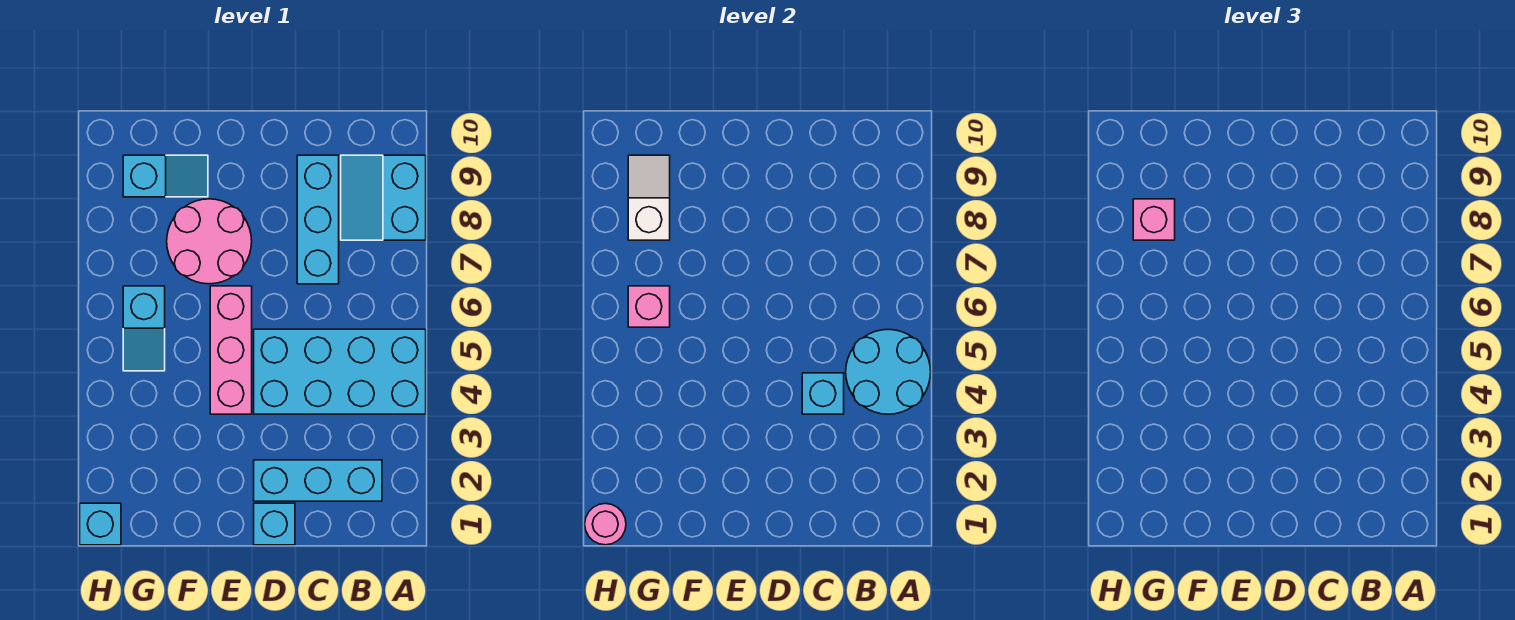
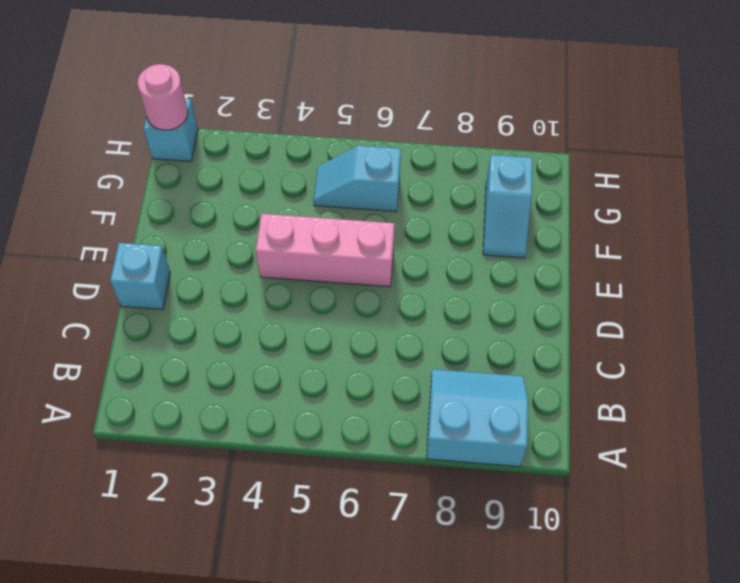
none -> cyan brick A4:D5 level 1
none -> cyan brick B2:D2 level 1
none -> cyan brick C7:C9 level 1

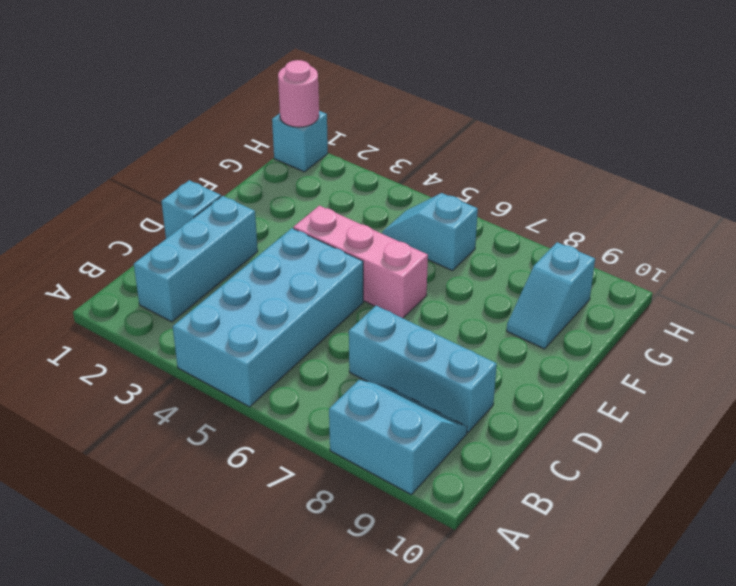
none -> pink round brick E7:F8 level 1
none -> cyan round brick A4:B5 level 2
none -> cyan brick C4 level 2

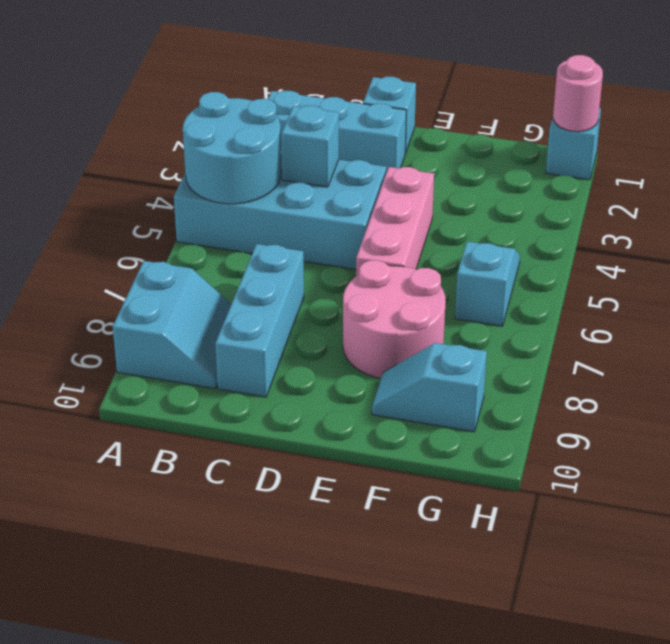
none -> pink brick G6 level 2
none -> white slope G8:G9 level 2 top 8
none -> pink brick G8 level 3

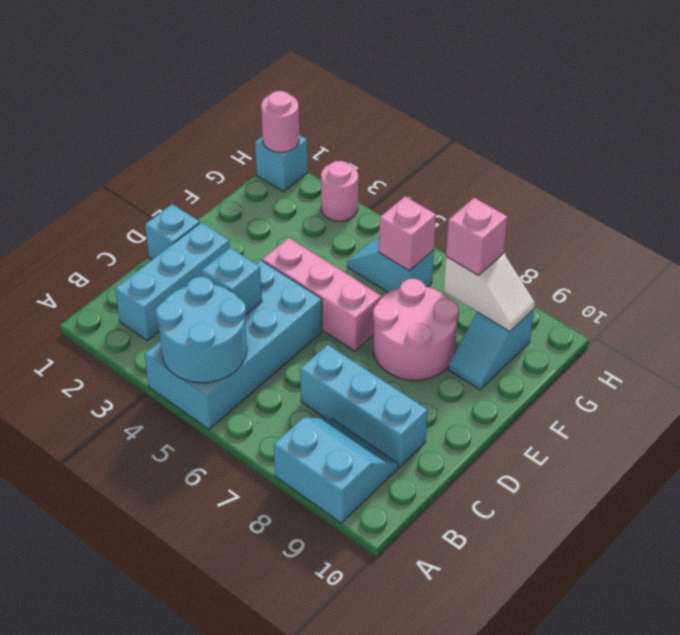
pink round brick H3 level 1 -> none

